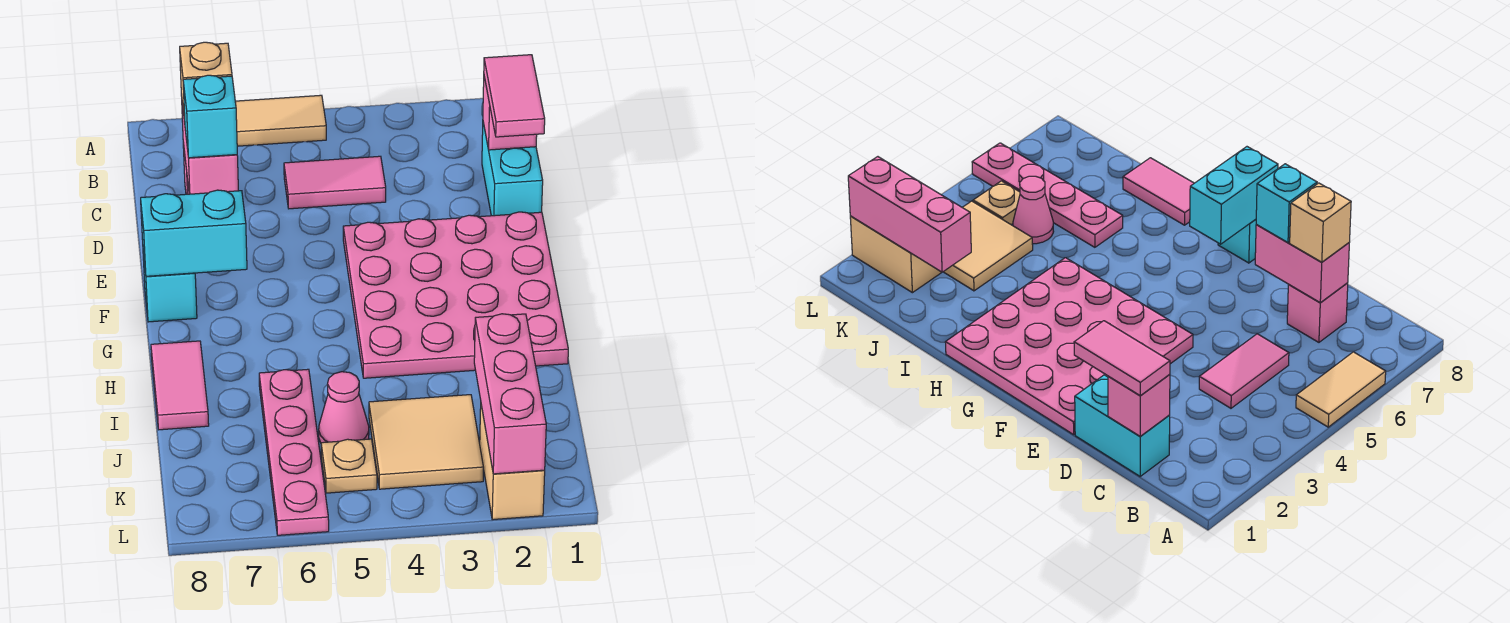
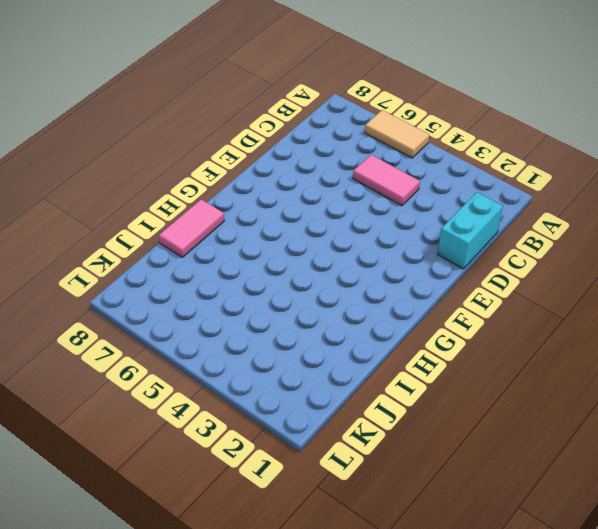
none -> pink brick C7 level 1
none -> pink plate E1:H4 level 1
none -> cyan brick F8 level 1

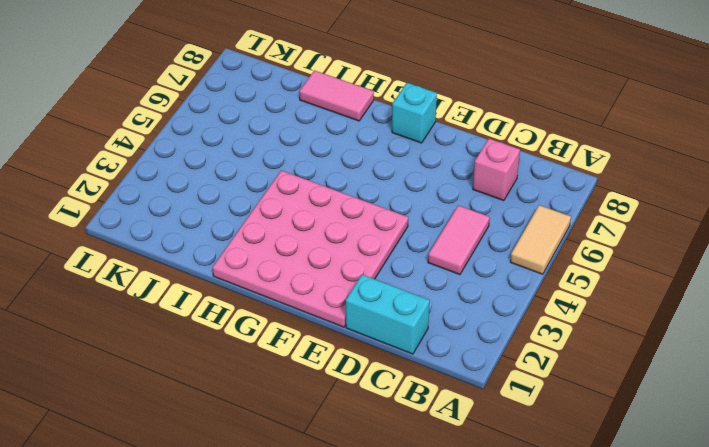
none -> pink plate I6:L6 level 1
none -> tan tile J3:K4 level 1
none -> pink cone J5 level 1

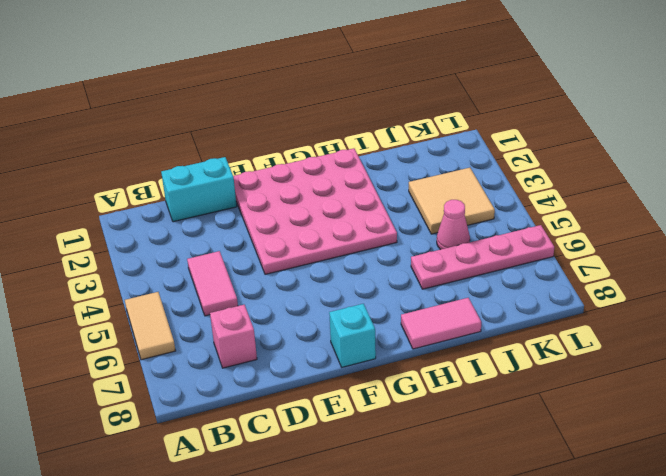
none -> tan brick K2:L2 level 1
none -> tan plate K5 level 1
none -> pink brick C1 level 2

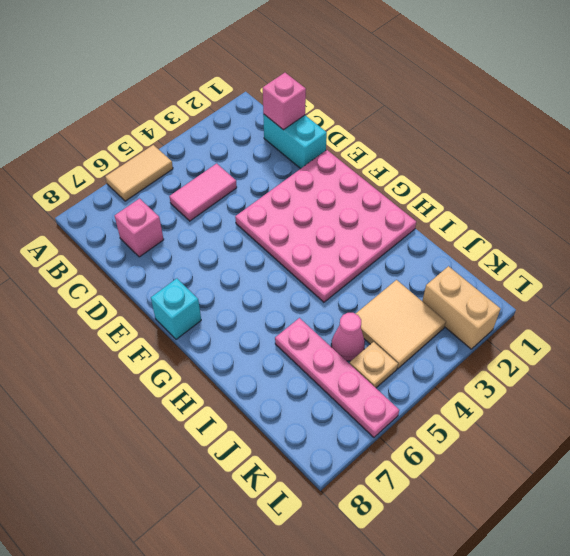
none -> pink tile H8:I8 level 1
none -> pink brick C7:D7 level 2
none -> cyan brick F7:F8 level 2

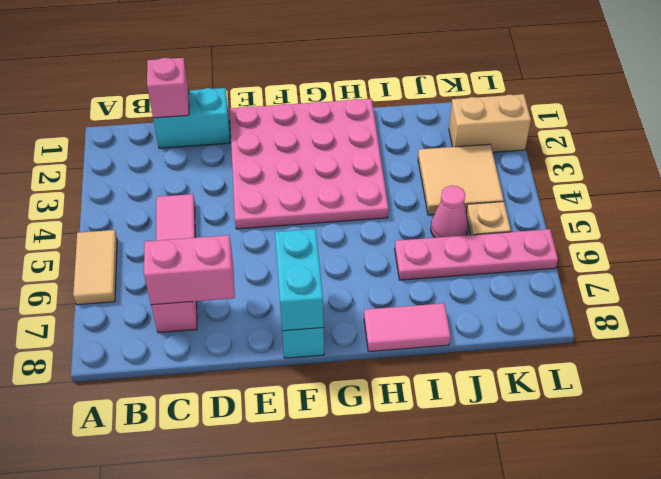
none -> pink brick J2:L2 level 2
none -> pink tile C1:D1 level 3
none -> tan brick C7 level 3

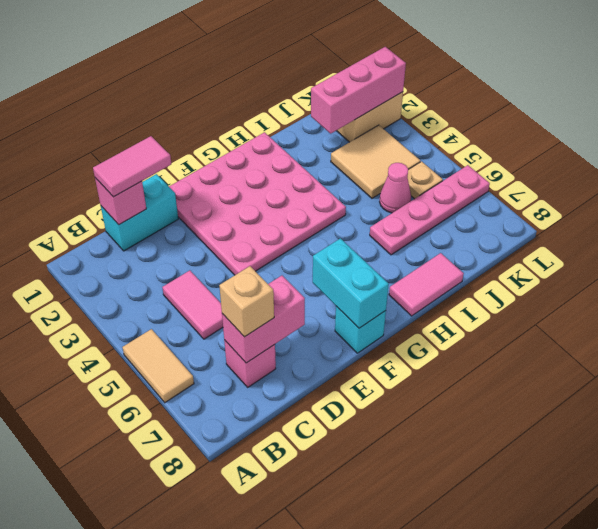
none -> cyan brick D7 level 3

